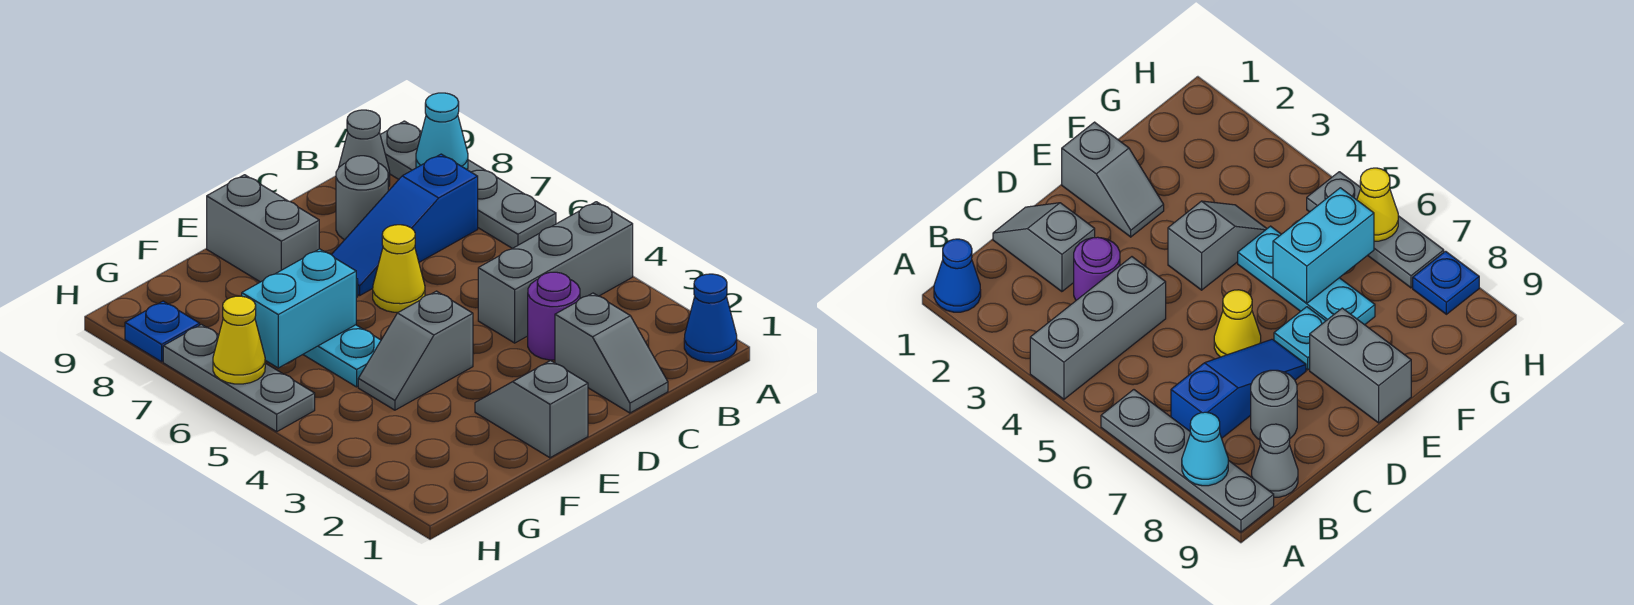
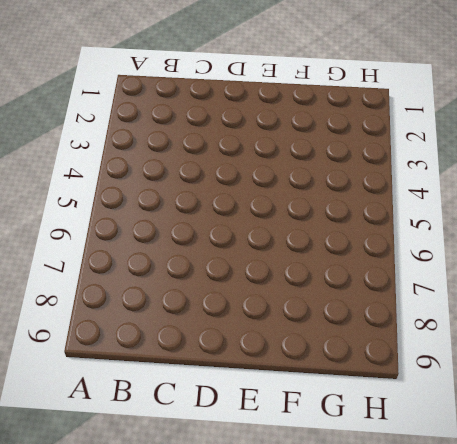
none -> blue cone A1 level 1
none -> grey brick A4:C4 level 1
none -> grey plate A6:A9 level 1

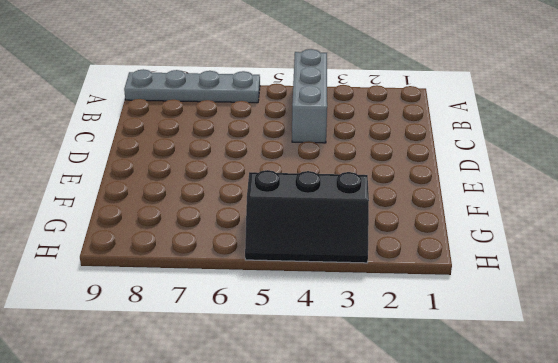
black slope G3:H5 level 1 top G -> grey plate H5:H7 level 1
none -> blue cone A1 level 1
none -> blue slope B7:D7 level 1 top B
none -> grey cone B9 level 1

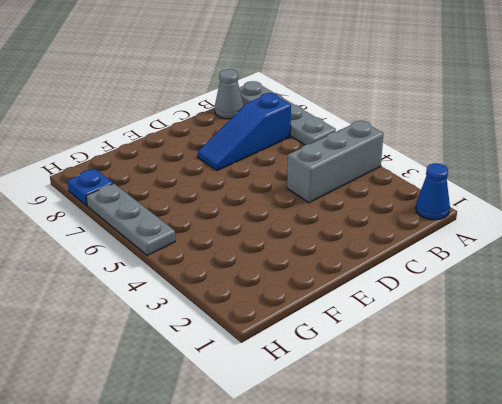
none -> grey slope C1:C2 level 1 top 2
none -> purple round brick C3 level 1
none -> grey round brick C8 level 1

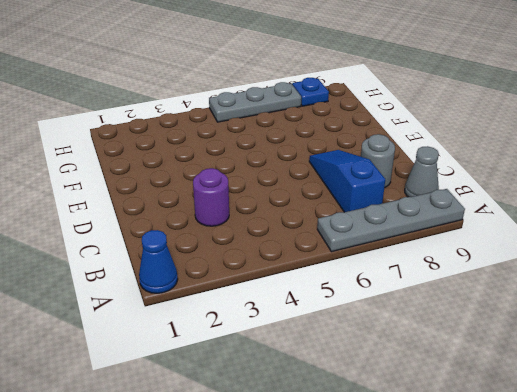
none -> grey brick A4:C4 level 1
none -> grey slope C1:C2 level 1 top 2
none -> yellow cone D6 level 1

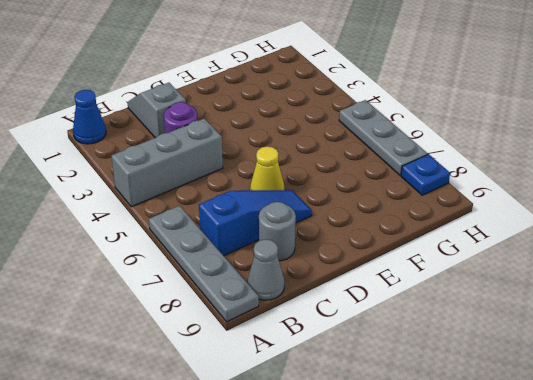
none -> grey slope E1:E2 level 1 top 1
none -> grey slope E4:F4 level 1 top E
none -> cyan plate E7 level 1

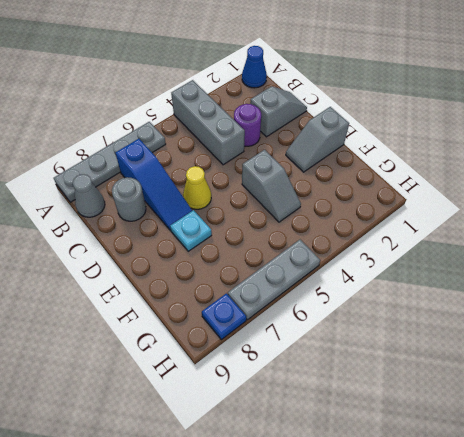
none -> grey brick E8:E9 level 1
none -> cyan plate F5:F7 level 1
none -> cyan cone A8 level 2

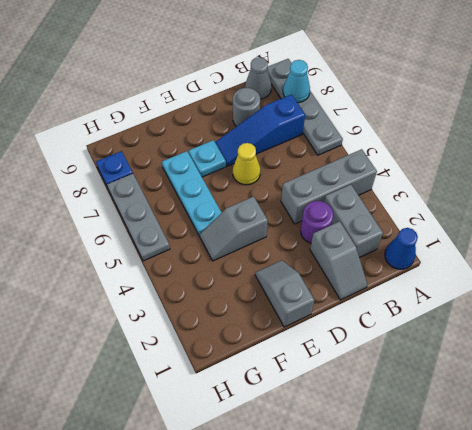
grey brick B2:B3 level 1 -> grey brick E8:E9 level 1
none -> cyan brick F6:G6 level 2
none -> yellow cone H6 level 2

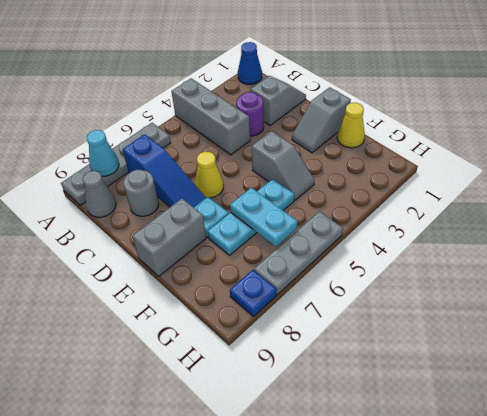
yellow cone F1 level 1 -> yellow cone H6 level 2
cyan plate F6:G6 level 2 -> cyan brick F6:G6 level 2

